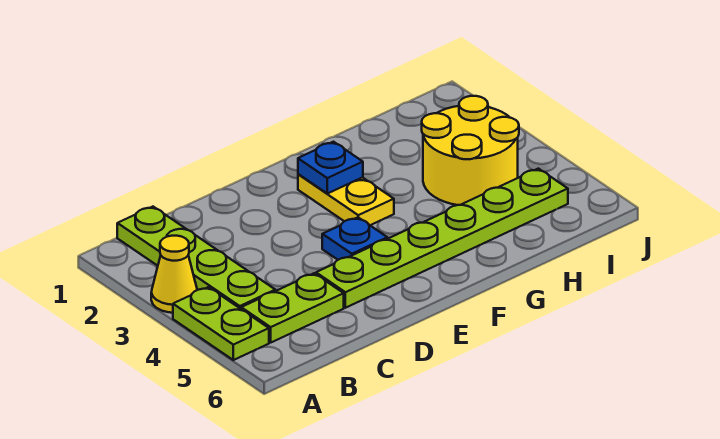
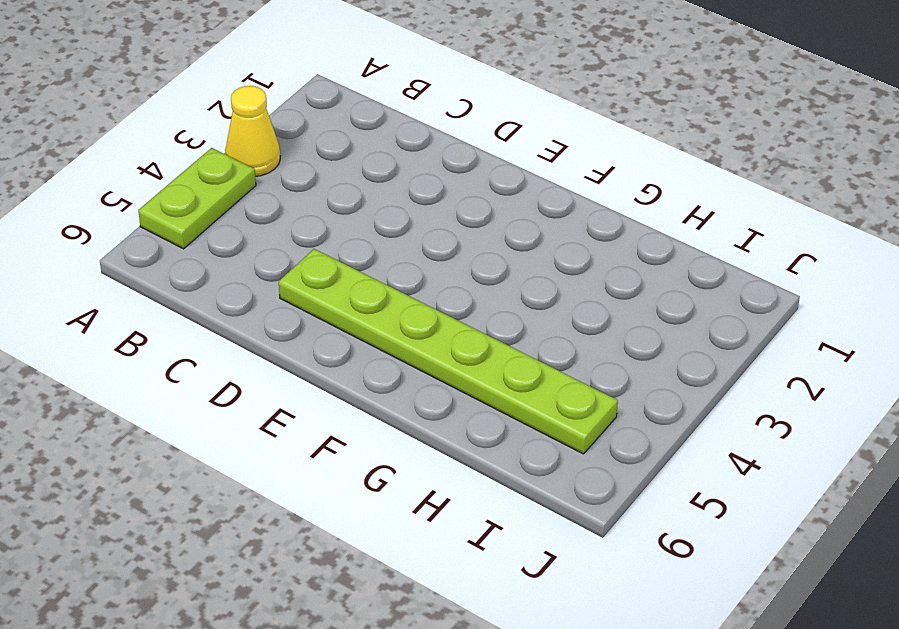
none -> lime plate B1:B4 level 1
none -> lime plate B5:C5 level 1

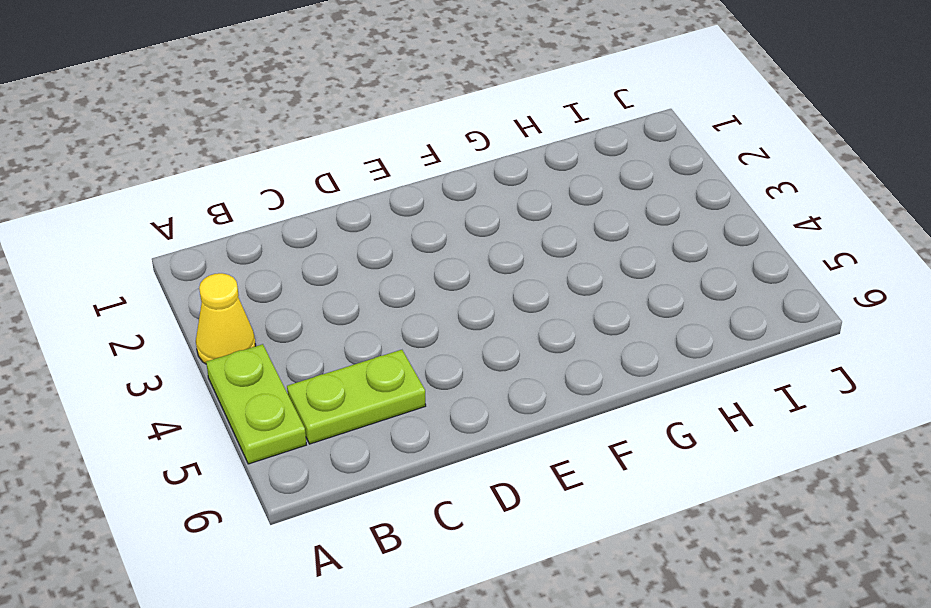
none -> lime plate B1:B4 level 1
none -> lime plate D5:I5 level 1

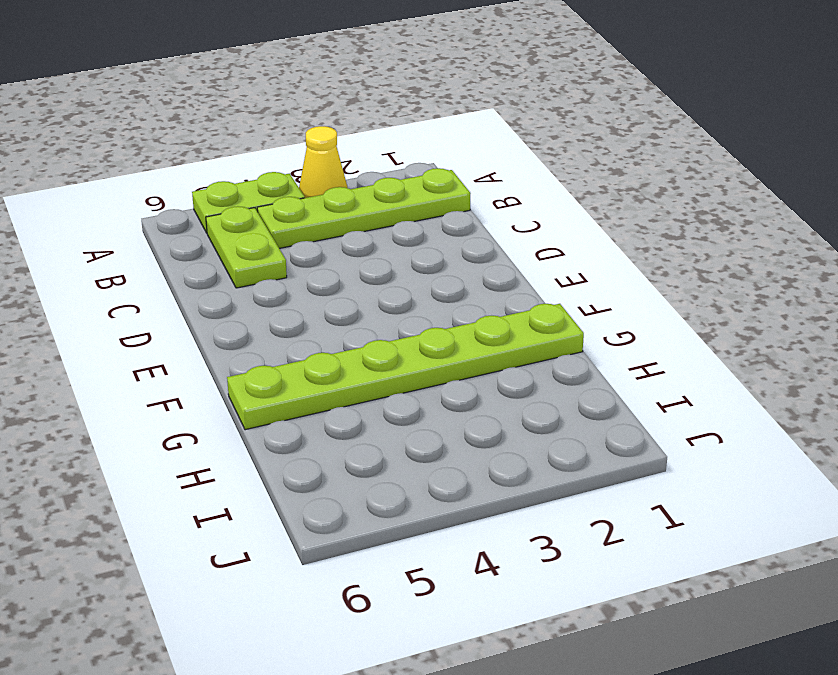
lime plate G1:G6 level 1 -> lime plate D5:I5 level 1
none -> blue plate E4 level 1
none -> yellow plate F2:F3 level 1

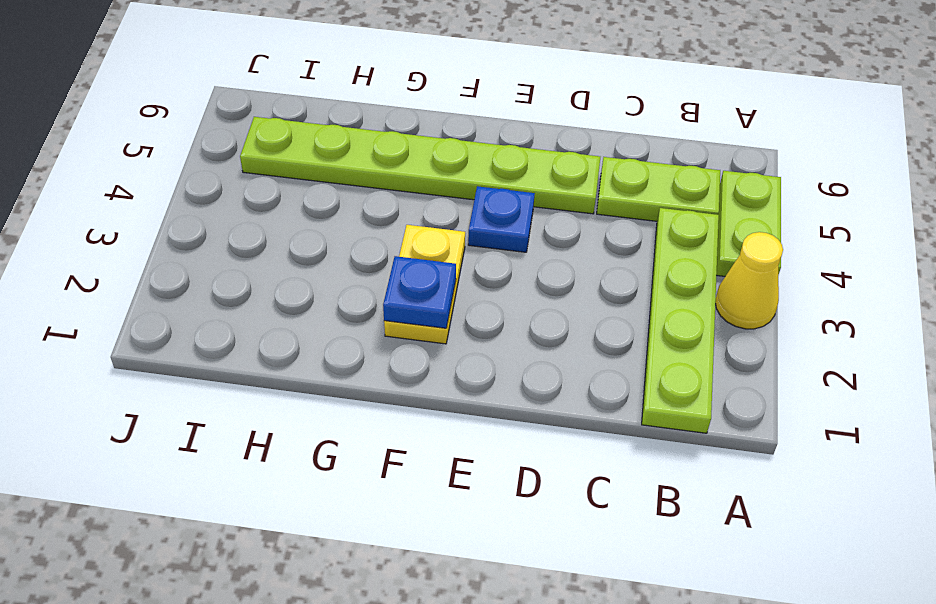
none -> yellow round brick H3:I4 level 1

